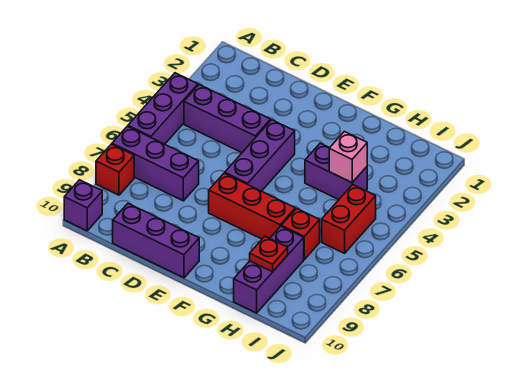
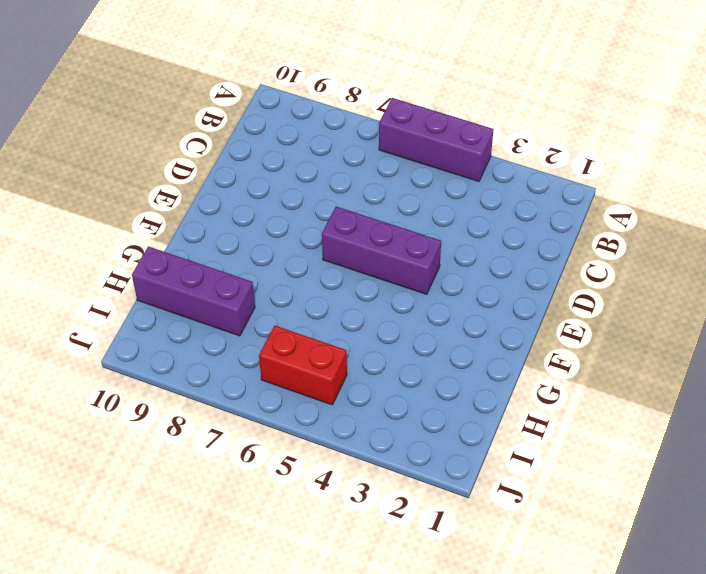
none -> purple brick A7:C7 level 1
none -> red brick A8 level 1
none -> purple brick A10 level 1

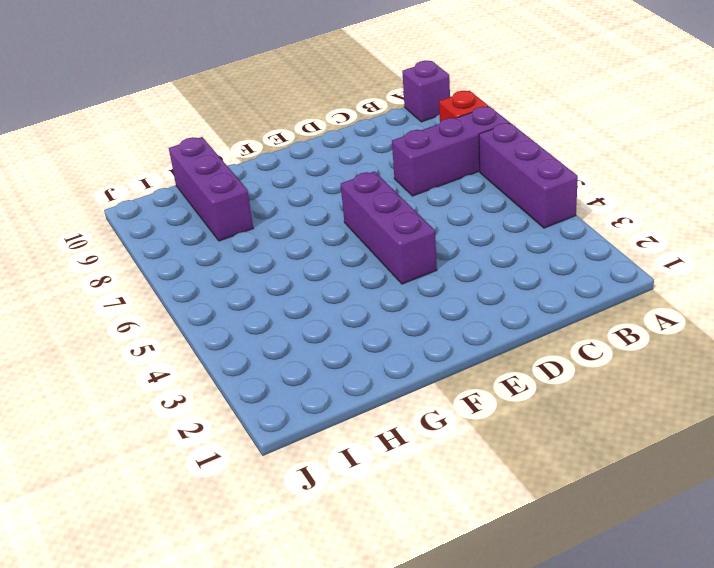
none -> purple brick B4:D4 level 1
none -> purple brick C10:E10 level 1
none -> red brick E7:G7 level 1

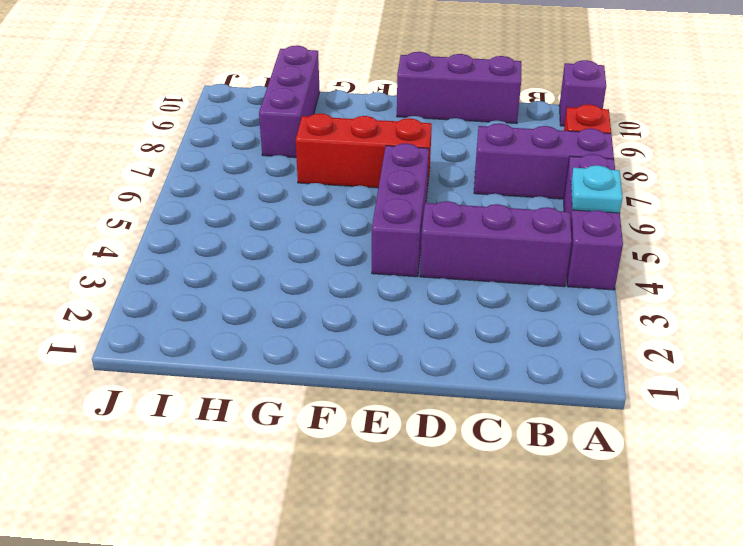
cyan plate A5 level 2 -> none
none -> purple brick G4:H4 level 1
none -> red brick H7 level 1
none -> red brick I5:I6 level 1

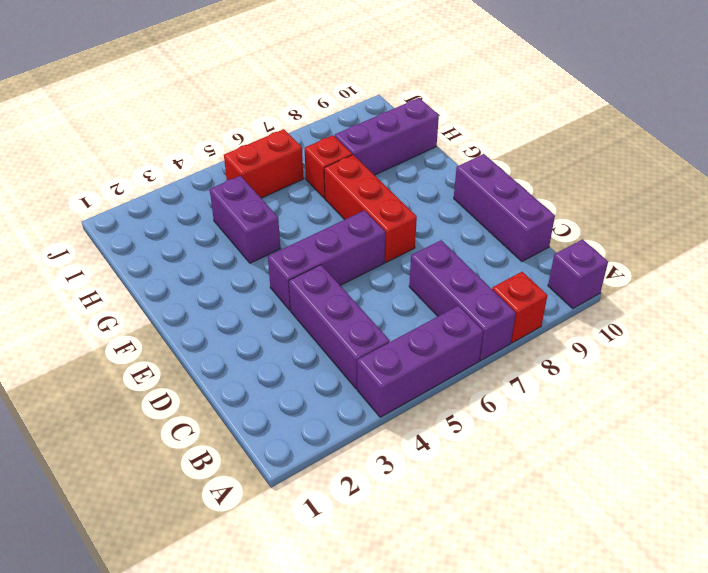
none -> pink brick H4 level 2
none -> red plate H9 level 2

